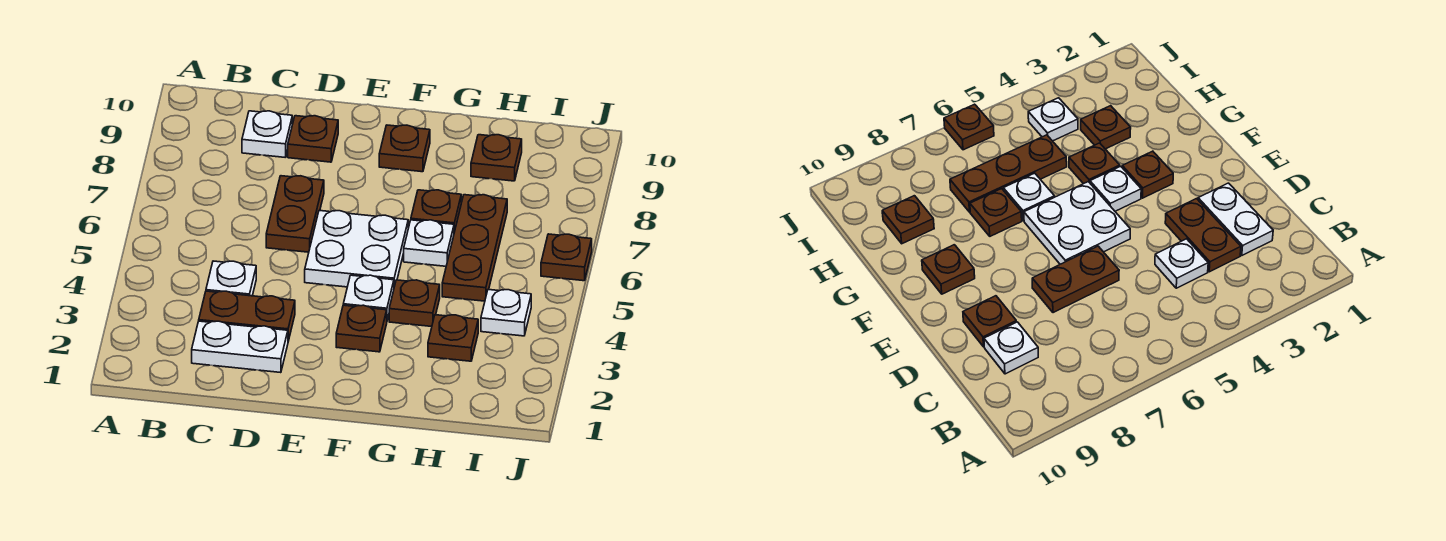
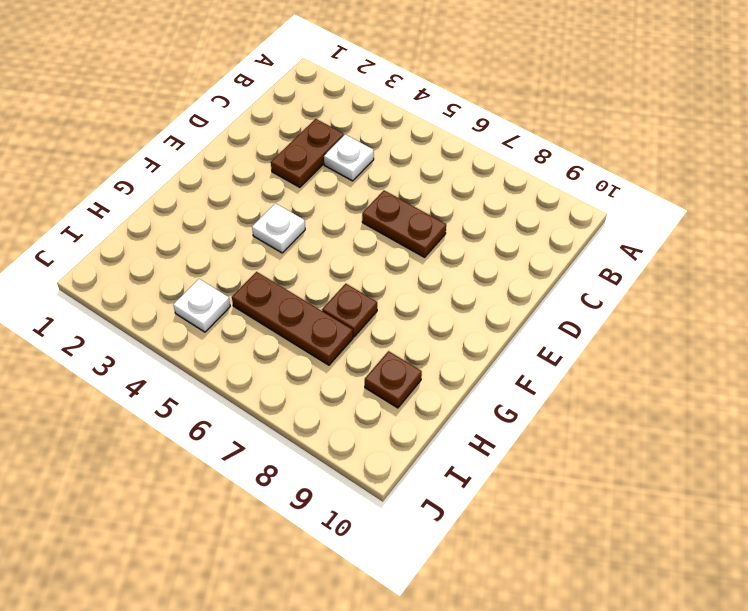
none -> white plate C2:D2 level 1
none -> white plate C9 level 1
none -> brown plate D9 level 1

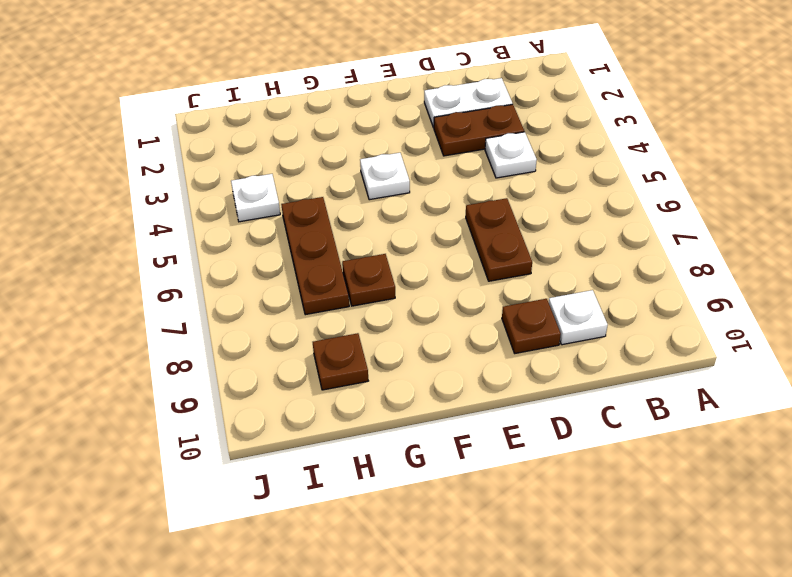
none -> white plate E5:F6 level 1
none -> brown plate F3 level 1
none -> brown plate F9 level 1

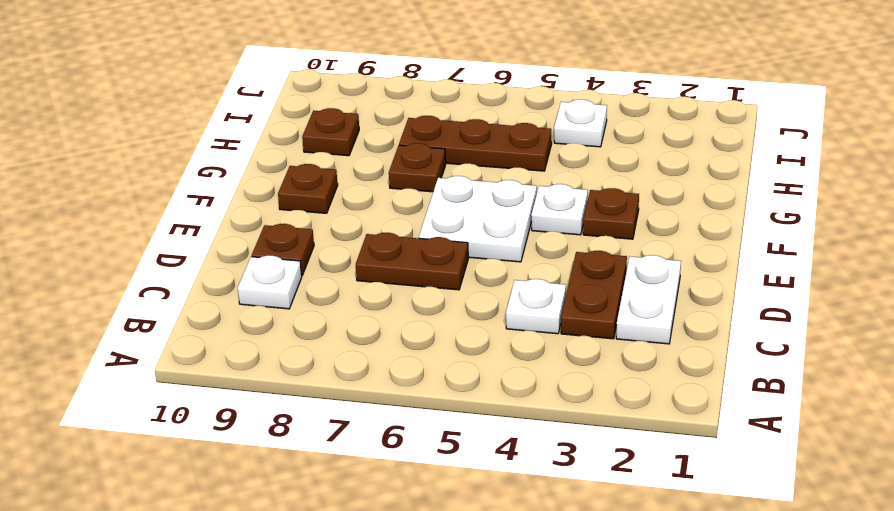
none -> brown plate G4 level 1
none -> white plate G6 level 1
none -> brown plate H3 level 1

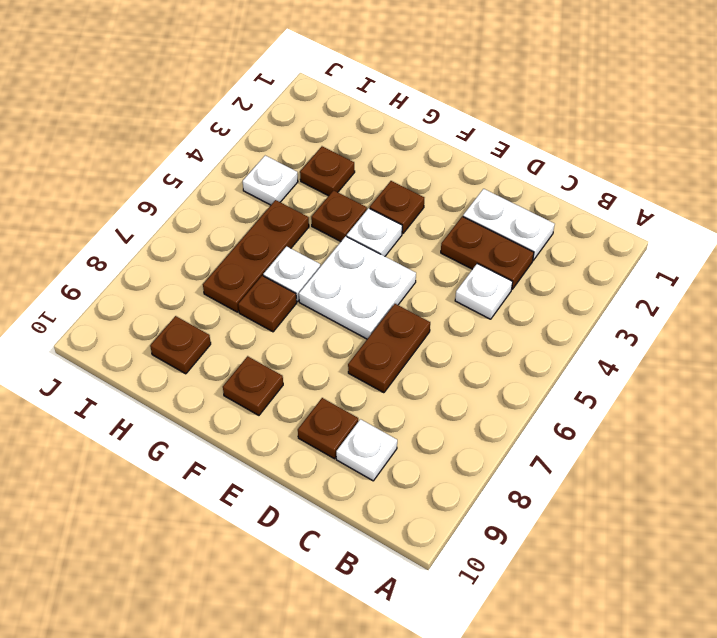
none -> brown plate J6 level 1

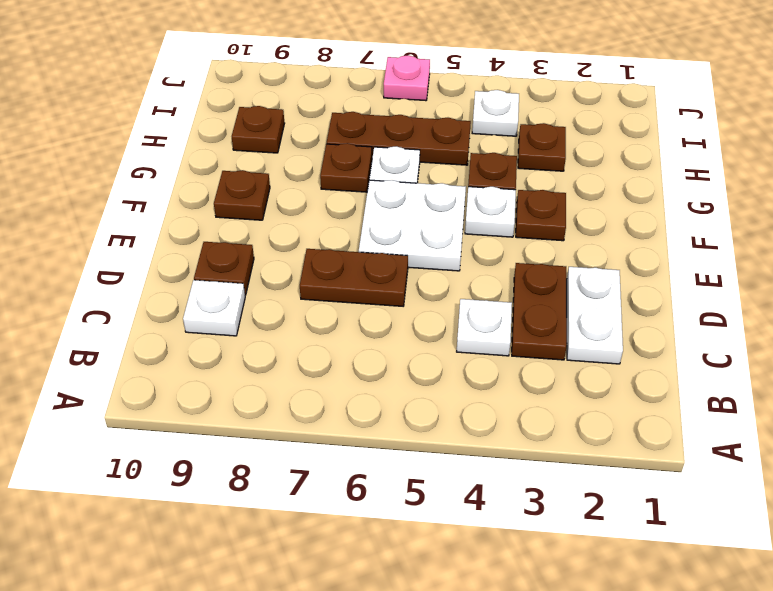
pink plate J6 level 1 -> brown plate J6 level 1

